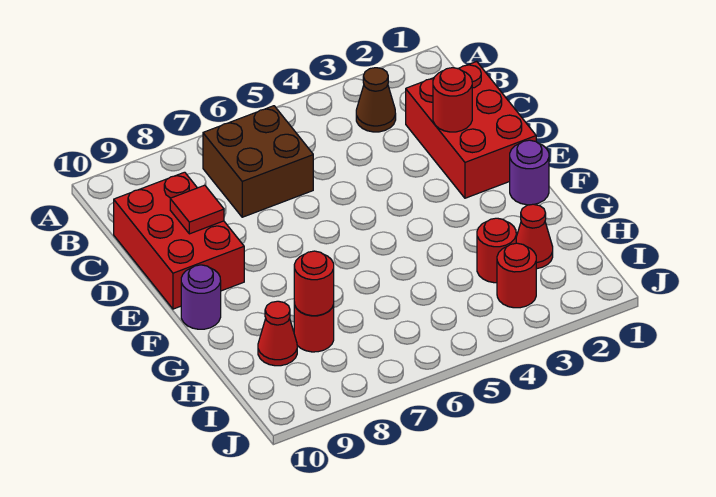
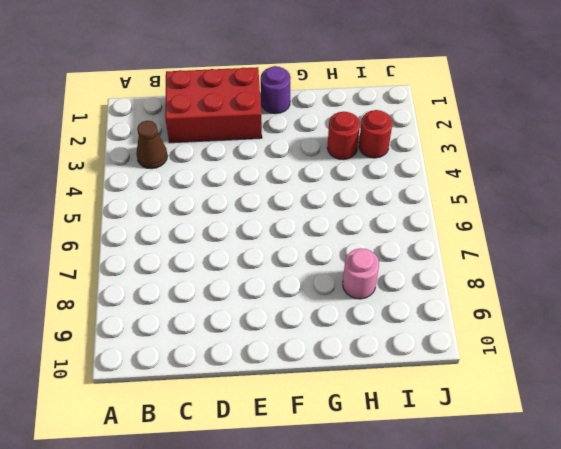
pink round brick H8 level 1 -> red round brick H8 level 1
none -> brown brick B6:C7 level 1
none -> red brick C9:E10 level 1
none -> purple round brick F10 level 1

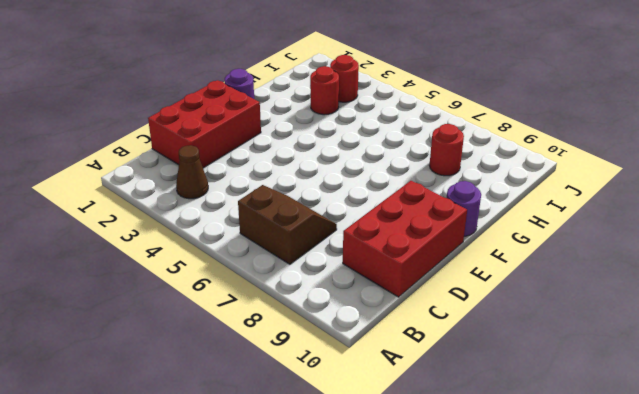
brown slope B6:C7 level 1 top B -> brown brick B6:C7 level 1
none -> red cone H2 level 1
none -> red cone H9 level 1
none -> red round brick D2 level 2

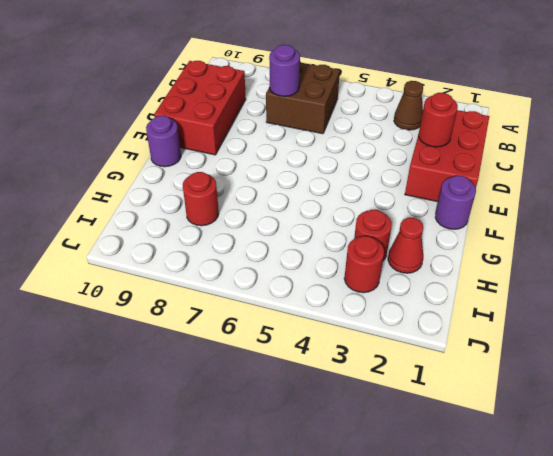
purple round brick C7 level 2 -> none
none -> red cone H9 level 1
none -> red tile D9 level 2
none -> red round brick H8 level 2

